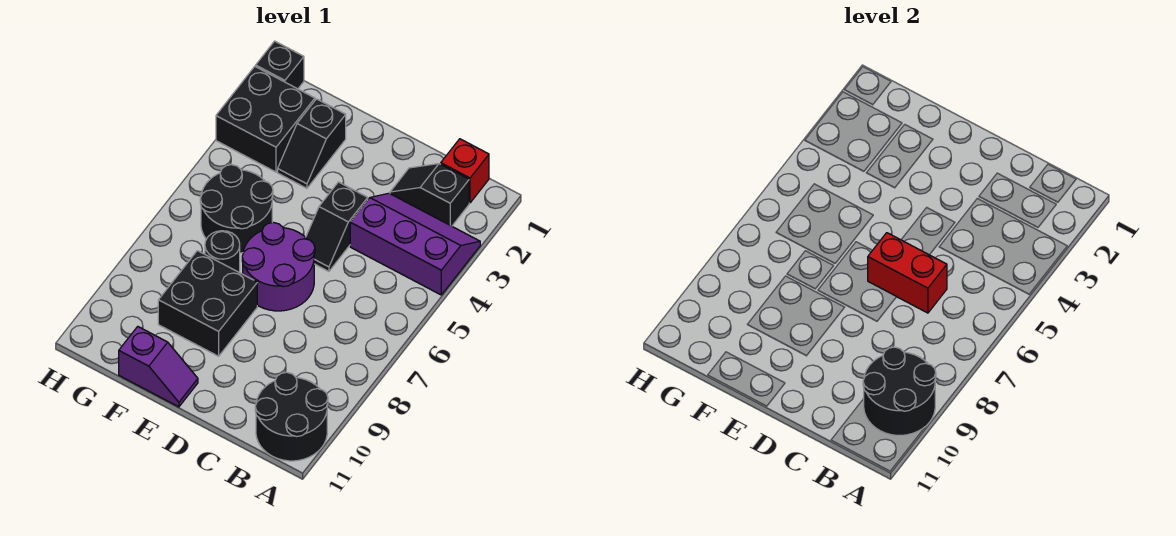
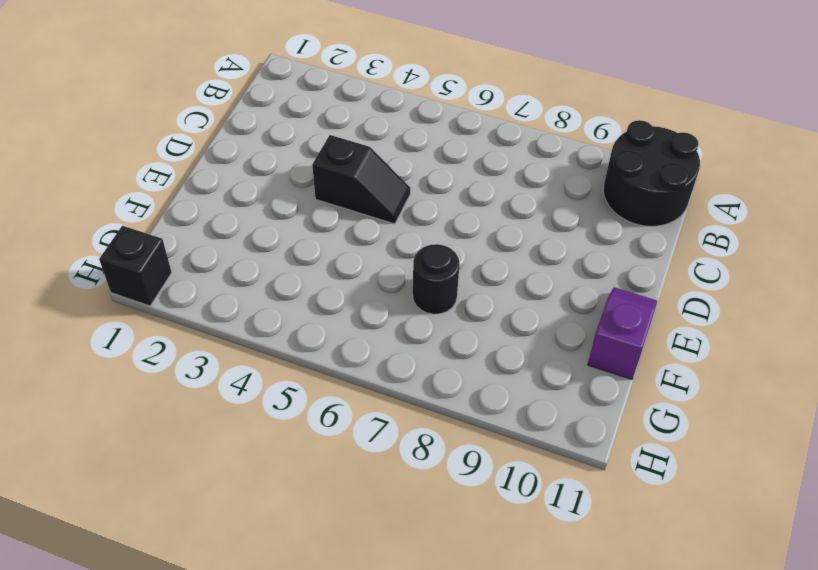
none -> purple slope A3:C4 level 1 top 4
none -> red brick B1 level 1
none -> black slope B2:C2 level 1 top B

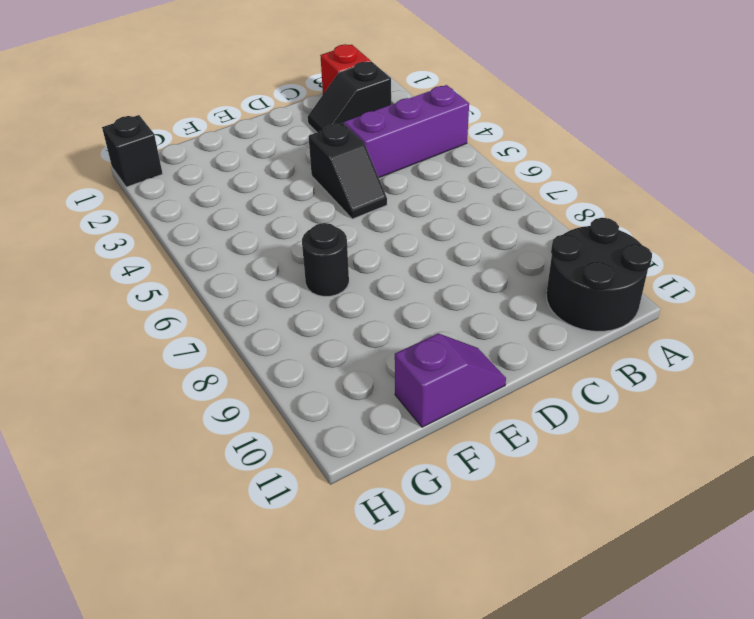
none -> purple round brick D6:E7 level 1
none -> black brick E8:F9 level 1
none -> black slope F2:F3 level 1 top 2

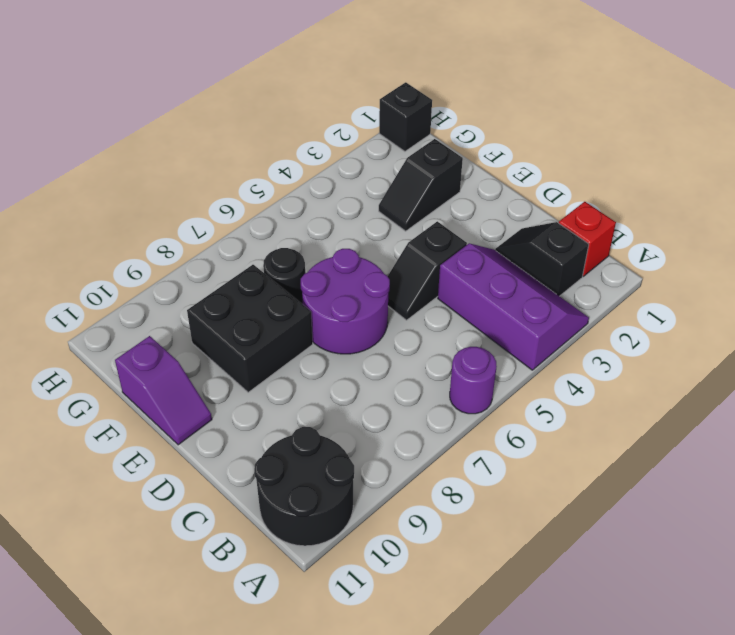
purple round brick A6 level 1 -> none
none -> black round brick F5:G6 level 1
none -> black brick G2:H3 level 1
none -> black round brick A9:B10 level 2

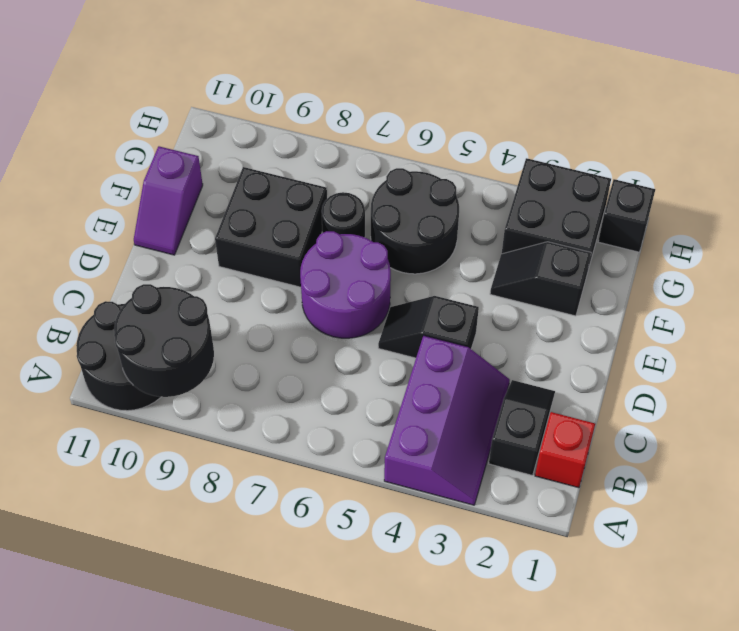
none -> red brick C6:D6 level 2

